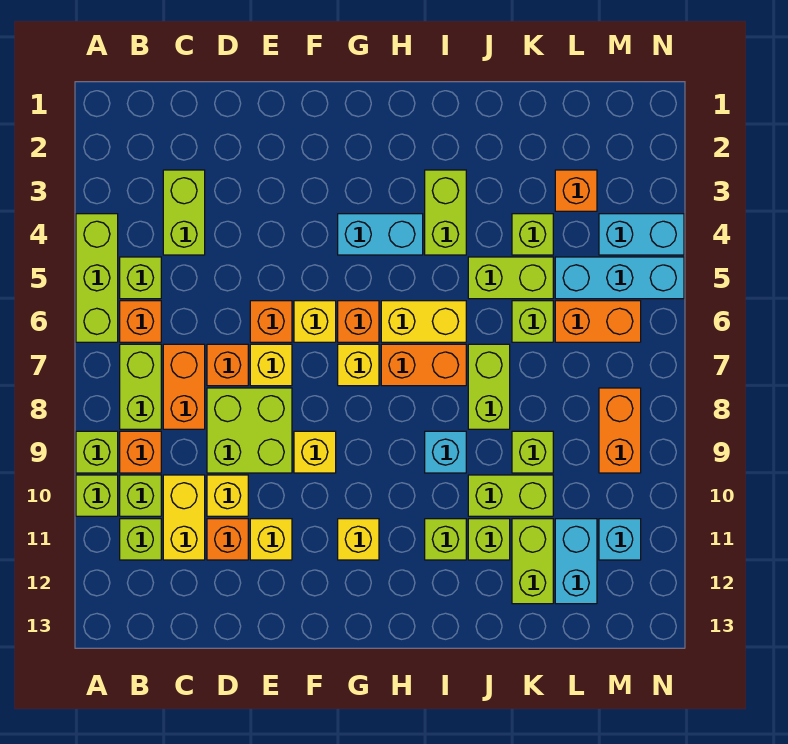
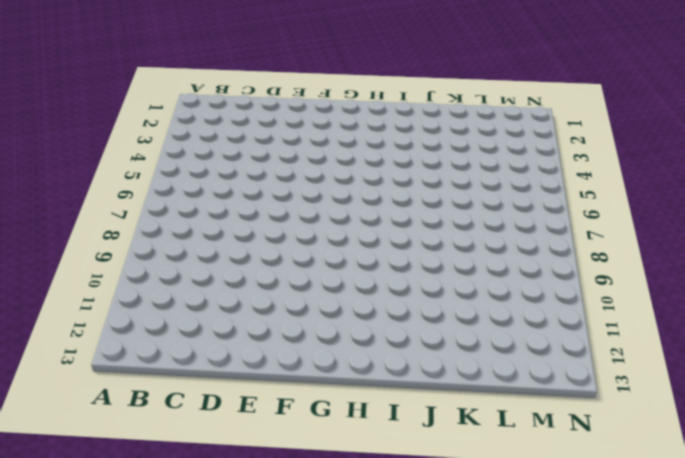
none -> lime brick A4:A6 level 1
none -> lime brick A9 level 1
none -> lime brick A10 level 1
none -> lime brick B5 level 1

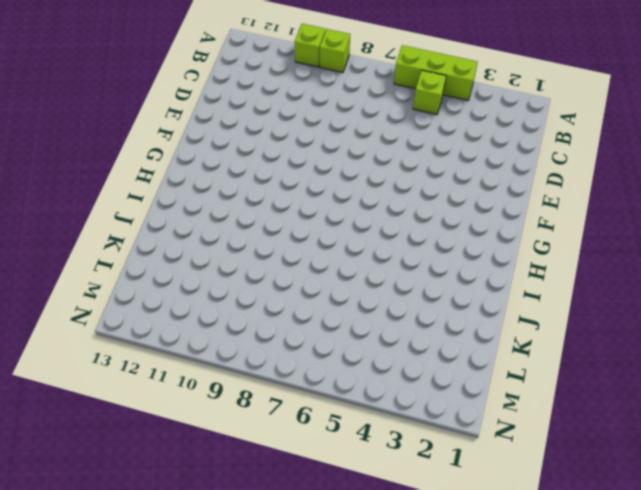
none -> orange brick B6 level 1
none -> lime brick B7:B8 level 1
none -> orange brick B9 level 1
none -> lime brick B10 level 1

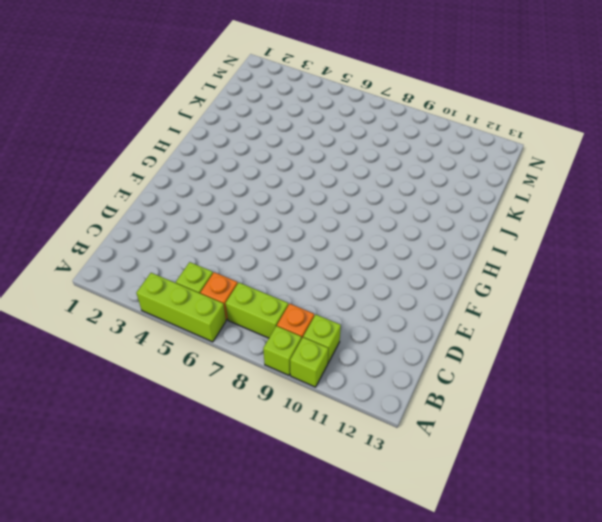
none -> lime brick B11 level 1
none -> lime brick C3:C4 level 1
none -> orange brick C7:C8 level 1
none -> yellow brick C10:C11 level 1

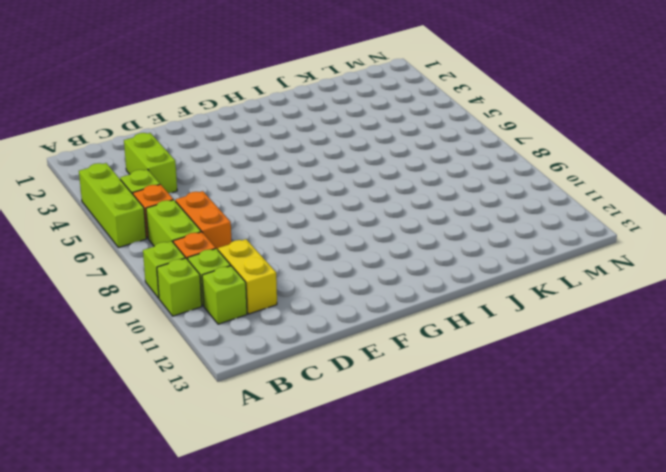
none -> orange brick D7 level 1
none -> lime brick D8:E9 level 1
none -> yellow brick D10 level 1
none -> orange brick D11 level 1

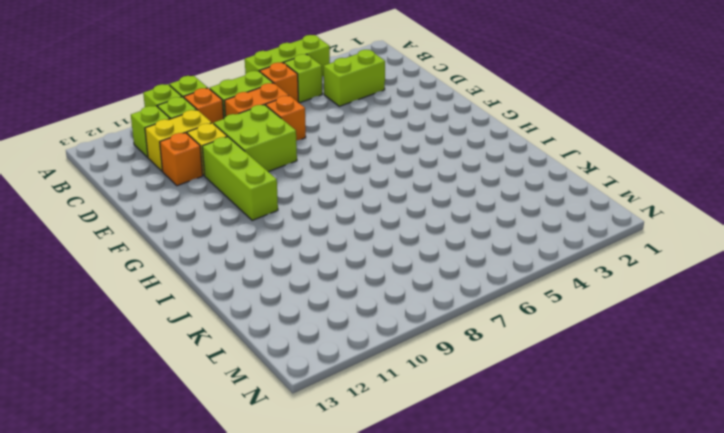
lime brick E10:G10 level 1 -> none
none -> orange brick E6 level 1
none -> yellow brick E7 level 1
none -> yellow brick E11 level 1
none -> yellow brick F6 level 1

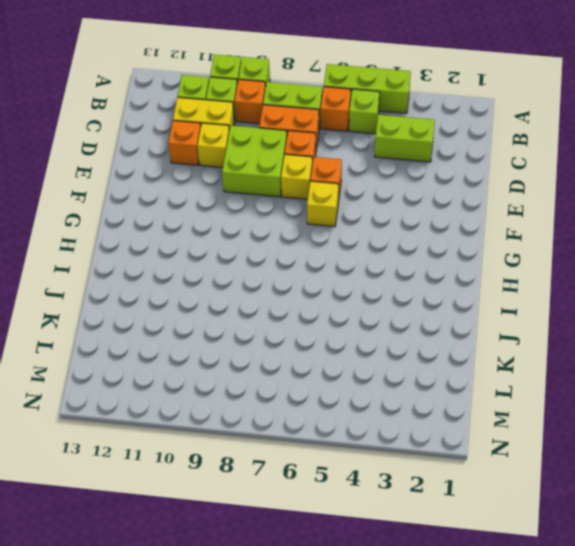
none -> yellow brick E11 level 1
none -> yellow brick F9 level 1
none -> cyan brick G4:H4 level 1
none -> orange brick G6 level 1

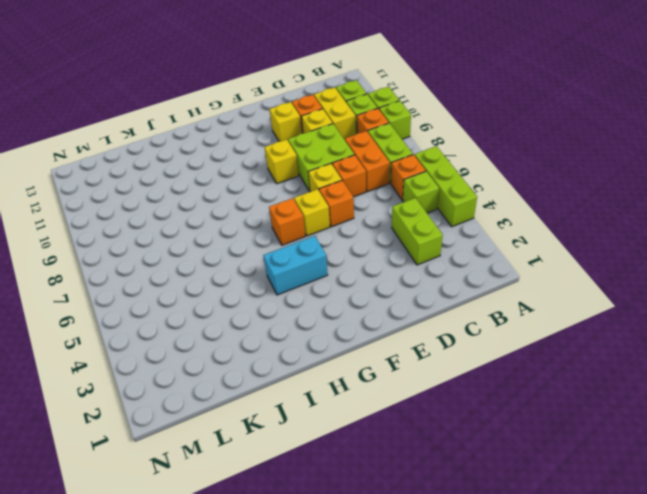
none -> yellow brick G7 level 1
none -> yellow brick G11 level 1
none -> yellow brick H6:I6 level 1
none -> orange brick H7:I7 level 1

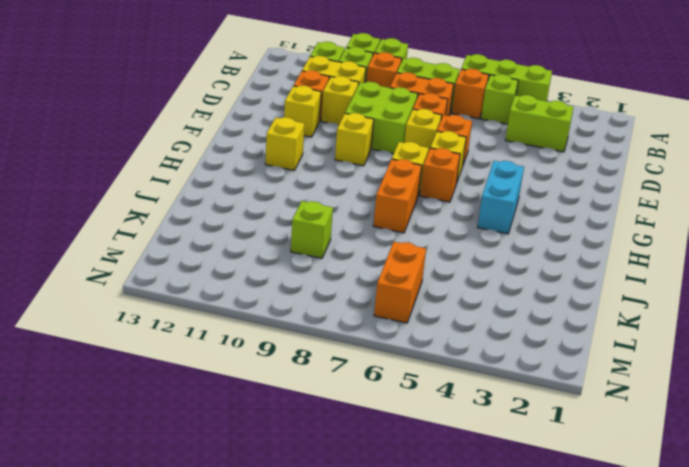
none -> yellow brick H6:I6 level 1
none -> lime brick I3:I4 level 1
none -> cyan brick I9 level 1
none -> lime brick I11 level 1

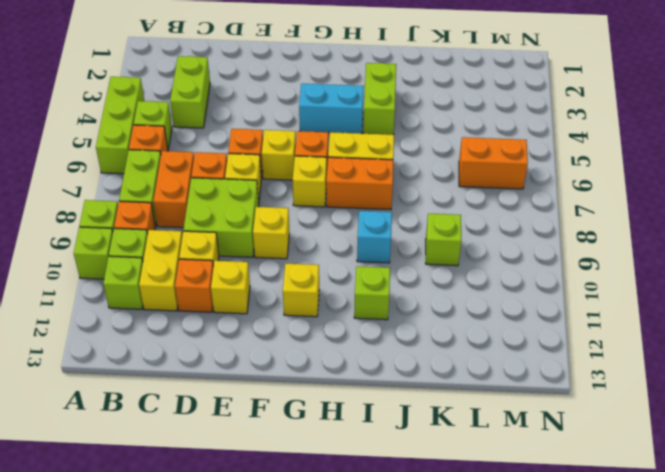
none -> lime brick J5:K5 level 1
none -> lime brick J7:J8 level 1
none -> lime brick J10:K10 level 1
none -> lime brick J11 level 1

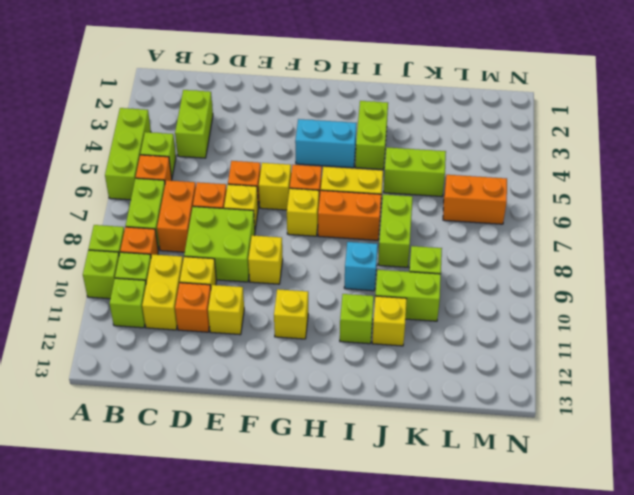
yellow brick J11 level 1 -> lime brick J11 level 1
none -> lime brick K4 level 1
none -> lime brick K6 level 1
none -> lime brick K11:K12 level 1
none -> orange brick L3 level 1

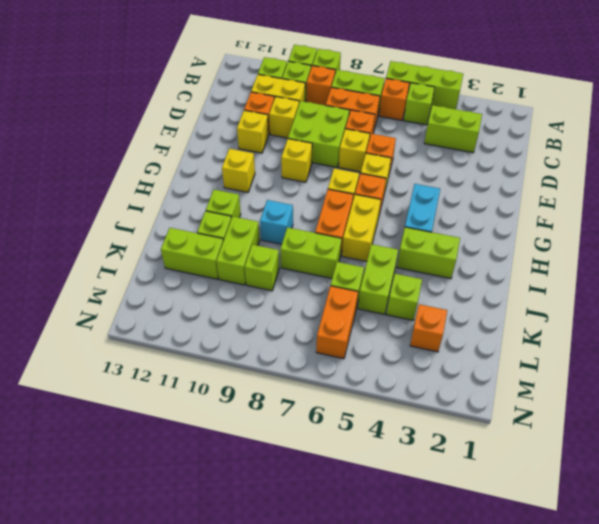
none -> cyan brick L5:N5 level 1
none -> cyan brick L11:L12 level 1
none -> cyan brick M4:N4 level 1
none -> orange brick M8:M9 level 1

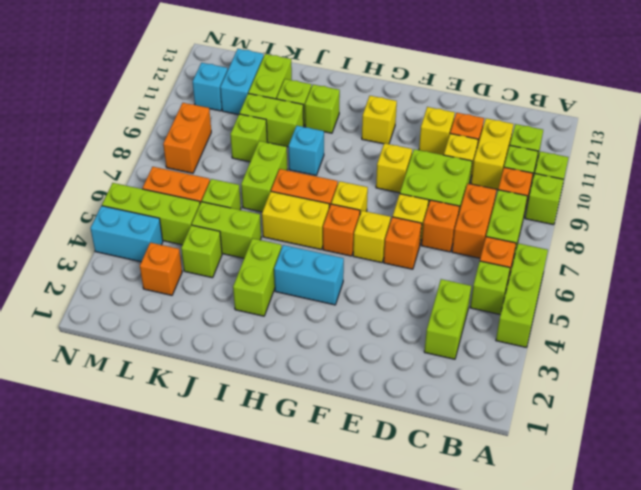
lime brick L5:N5 level 1 -> cyan brick L5:N5 level 1

